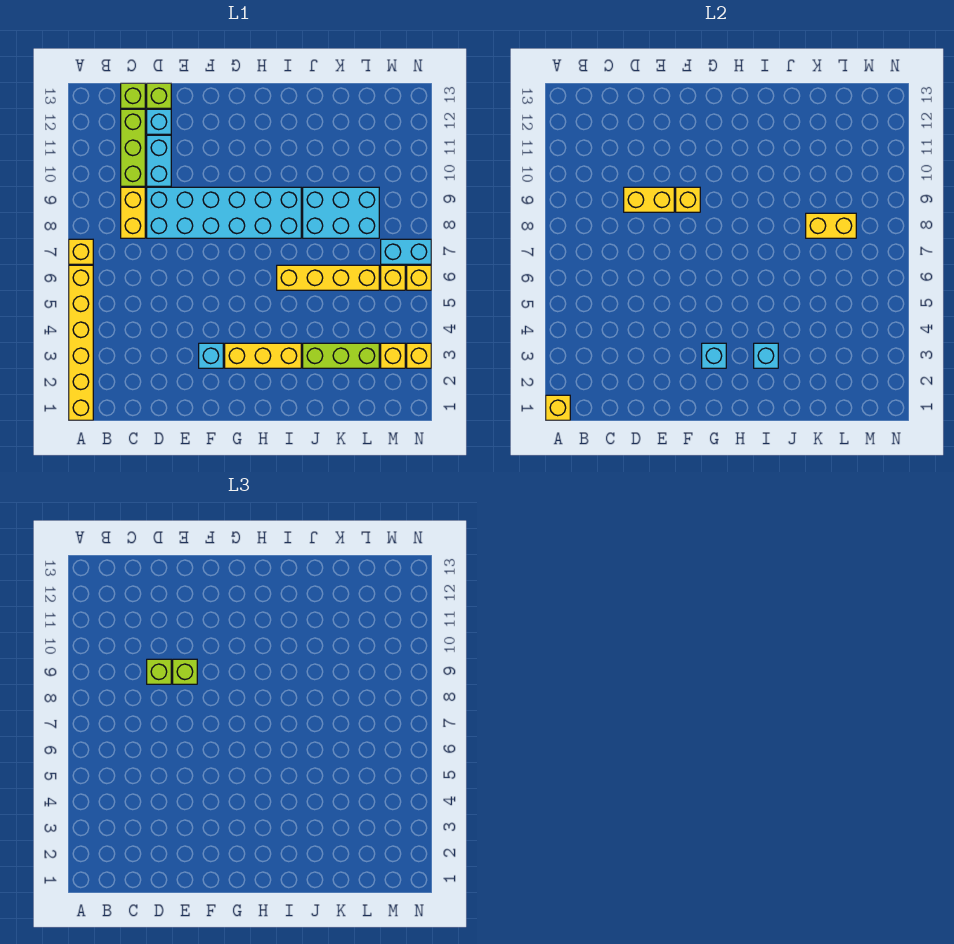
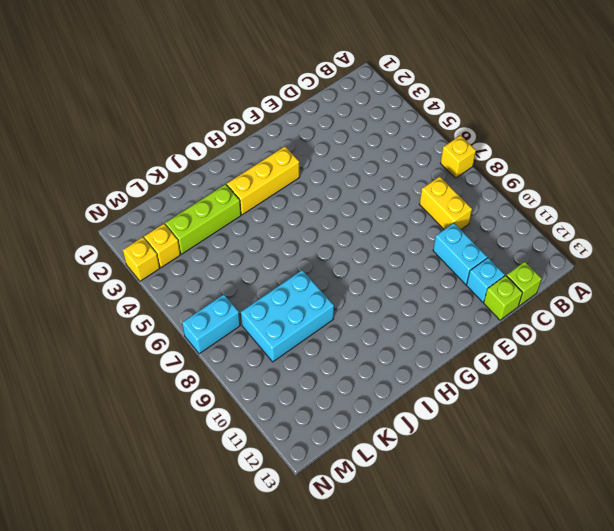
none -> yellow brick A1:A6 level 1
none -> lime brick C10:C12 level 1
none -> cyan brick D8:I9 level 1

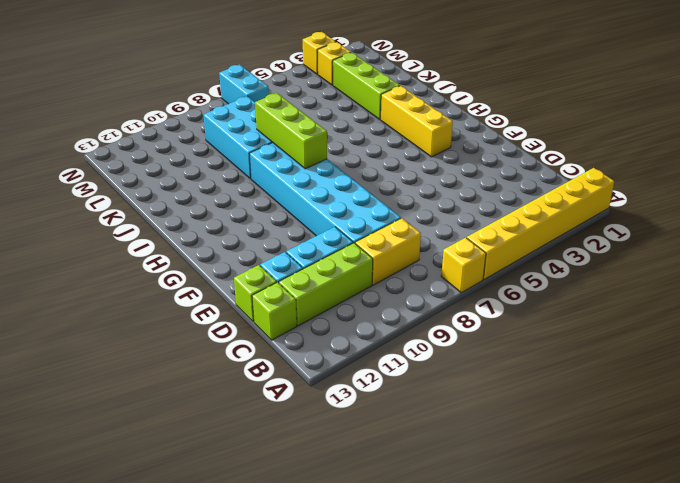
lime brick H8:J8 level 2 -> none
none -> cyan brick F3 level 1
none -> yellow brick I6:L6 level 1
none -> yellow brick M6 level 1

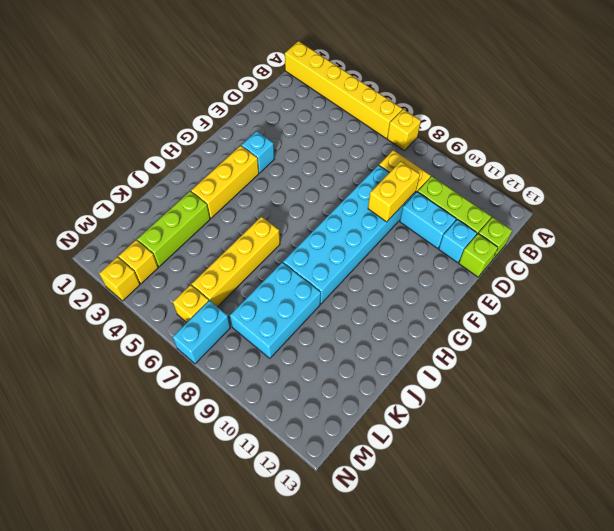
none -> yellow brick N6 level 1
none -> yellow brick A1 level 2
none -> yellow brick F9 level 2

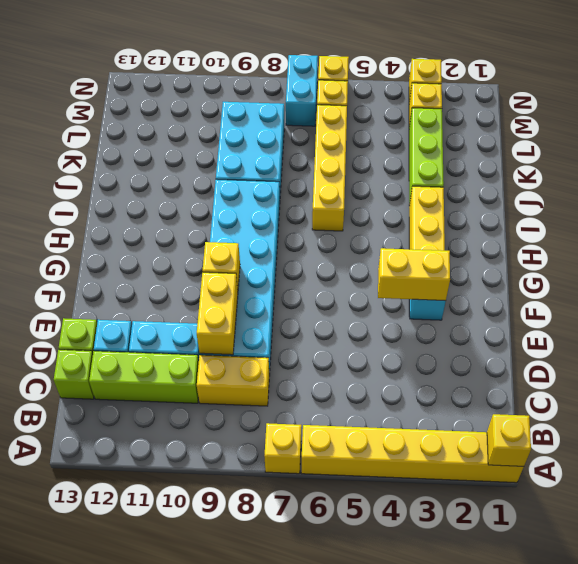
yellow brick F3:F4 level 2 -> yellow brick K8:L8 level 2
none -> cyan brick G3 level 2
none -> cyan brick I3 level 2
none -> lime brick D9 level 3

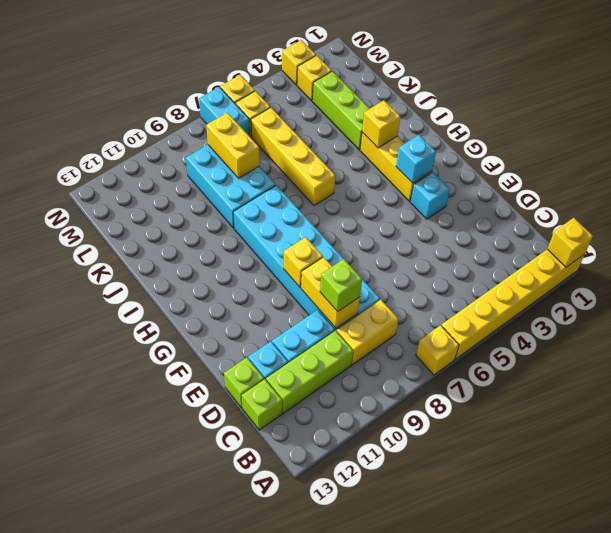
yellow brick I3 level 2 -> cyan brick I3 level 2
none -> lime brick E9 level 3

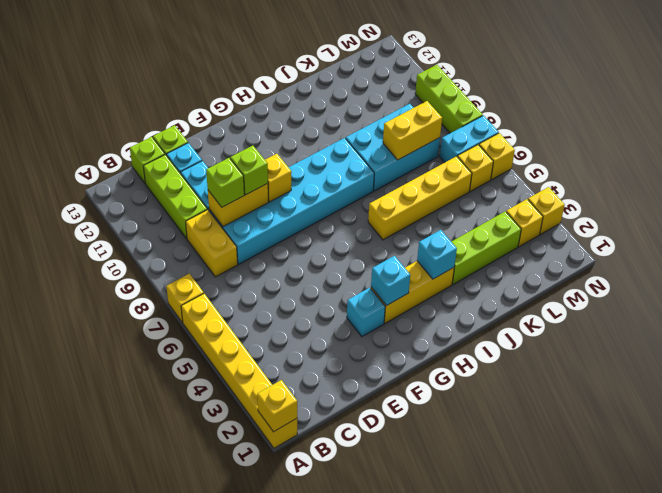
lime brick N8:N10 level 1 -> none

